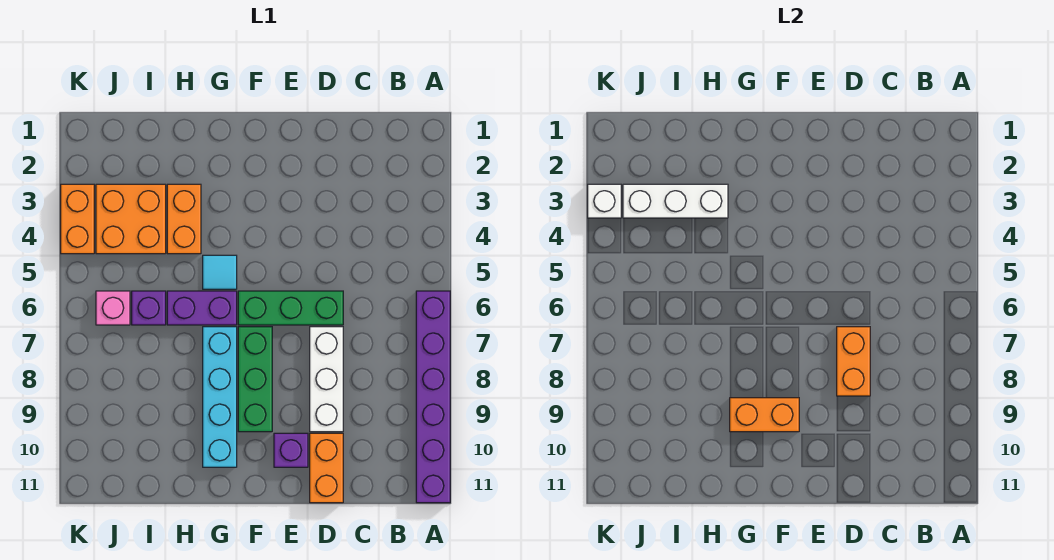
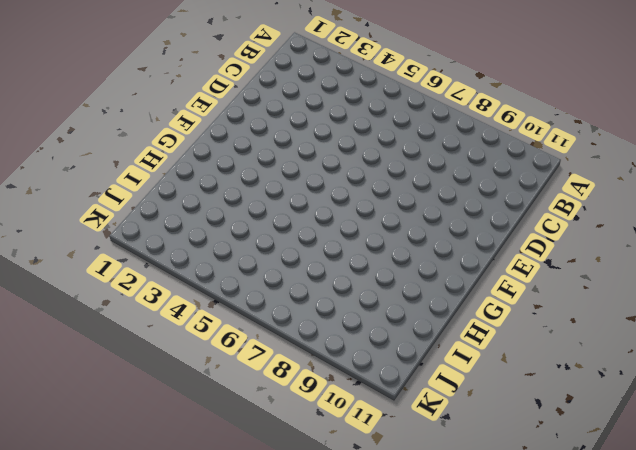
none -> purple brick A6:A11 level 1
none -> green brick D6:F6 level 1
none -> white brick D7:D9 level 1

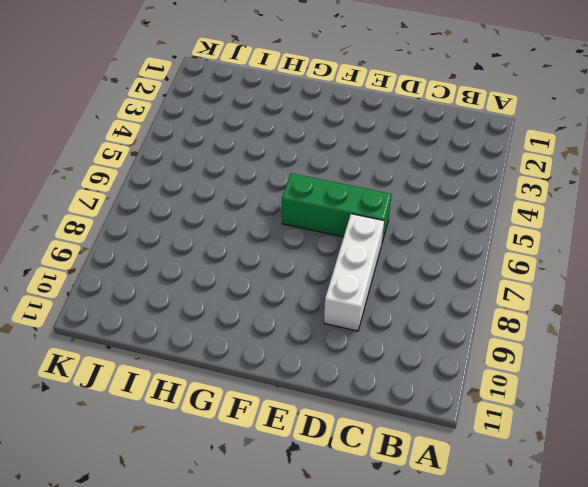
none -> purple brick A6:A11 level 1
none -> orange brick D10:D11 level 1
none -> purple brick E10 level 1

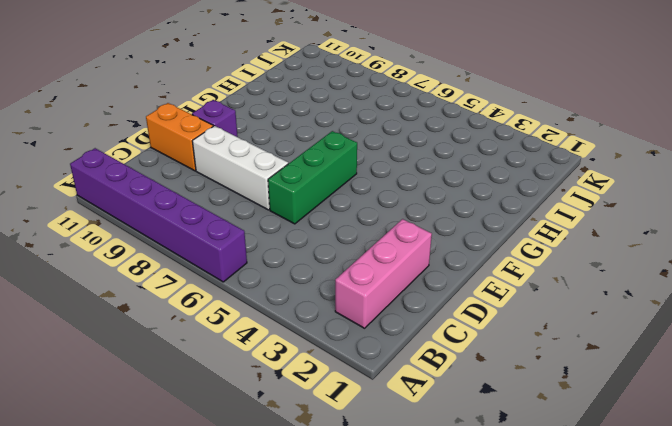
pink brick B2:D2 level 1 -> none
none -> green brick F7:F9 level 1
none -> cyan tile G5 level 1
none -> purple brick G6:H6 level 1

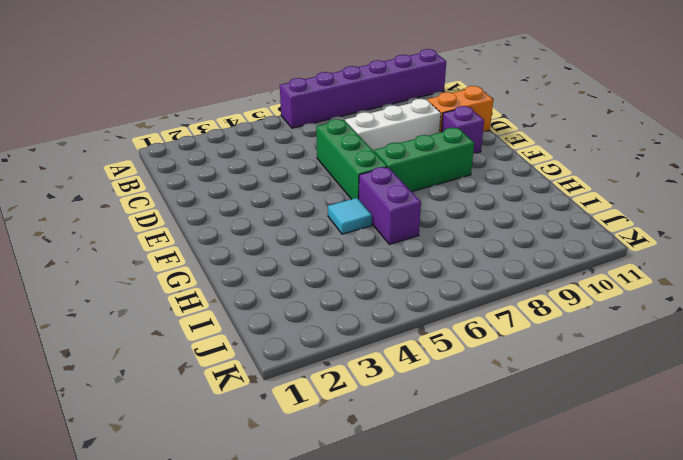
none -> cyan brick G7:G10 level 1
none -> orange brick H3:H4 level 1
none -> orange brick I3:J4 level 1

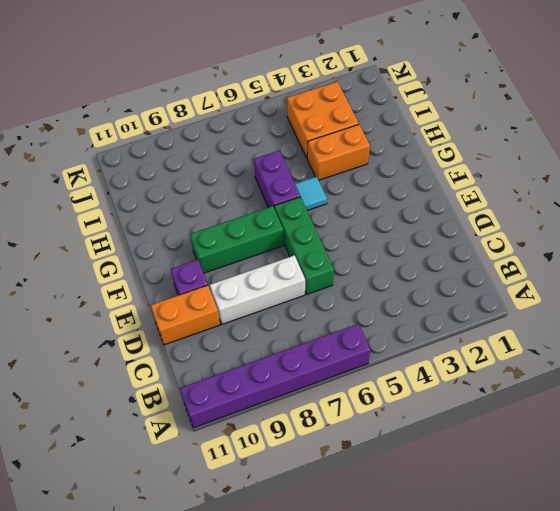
none -> cyan brick G7:G10 level 1
none -> purple brick I6 level 1
none -> pink brick J6 level 1

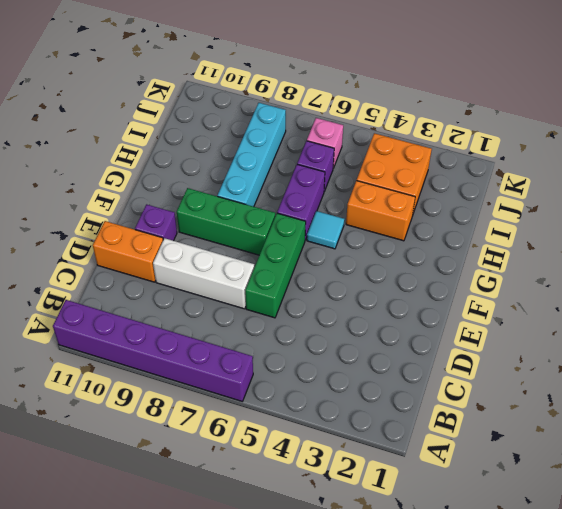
cyan brick G8:J8 level 1 -> cyan brick G7:G10 level 1
none -> orange brick K3:K4 level 1
none -> orange brick D7:D8 level 2
none -> orange brick F9:G9 level 2

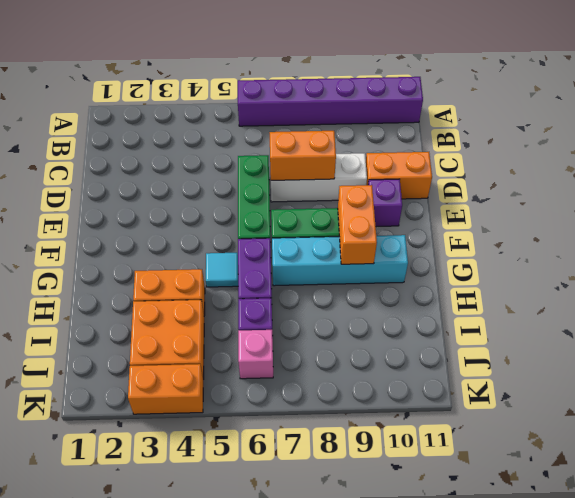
none -> white brick H3:J3 level 2
none -> white brick K3 level 2

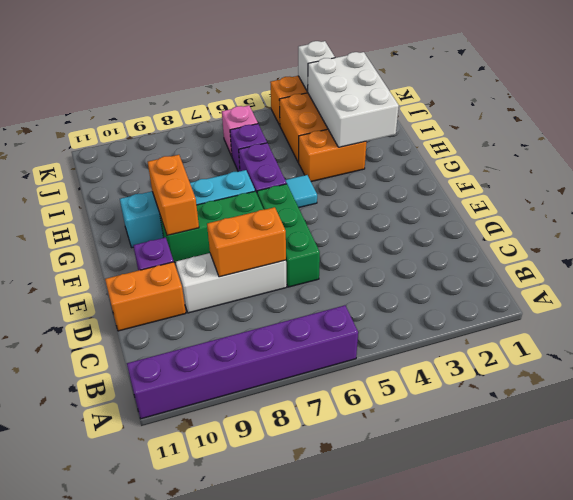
white brick H2:J3 level 2 -> white brick H3:J3 level 2

